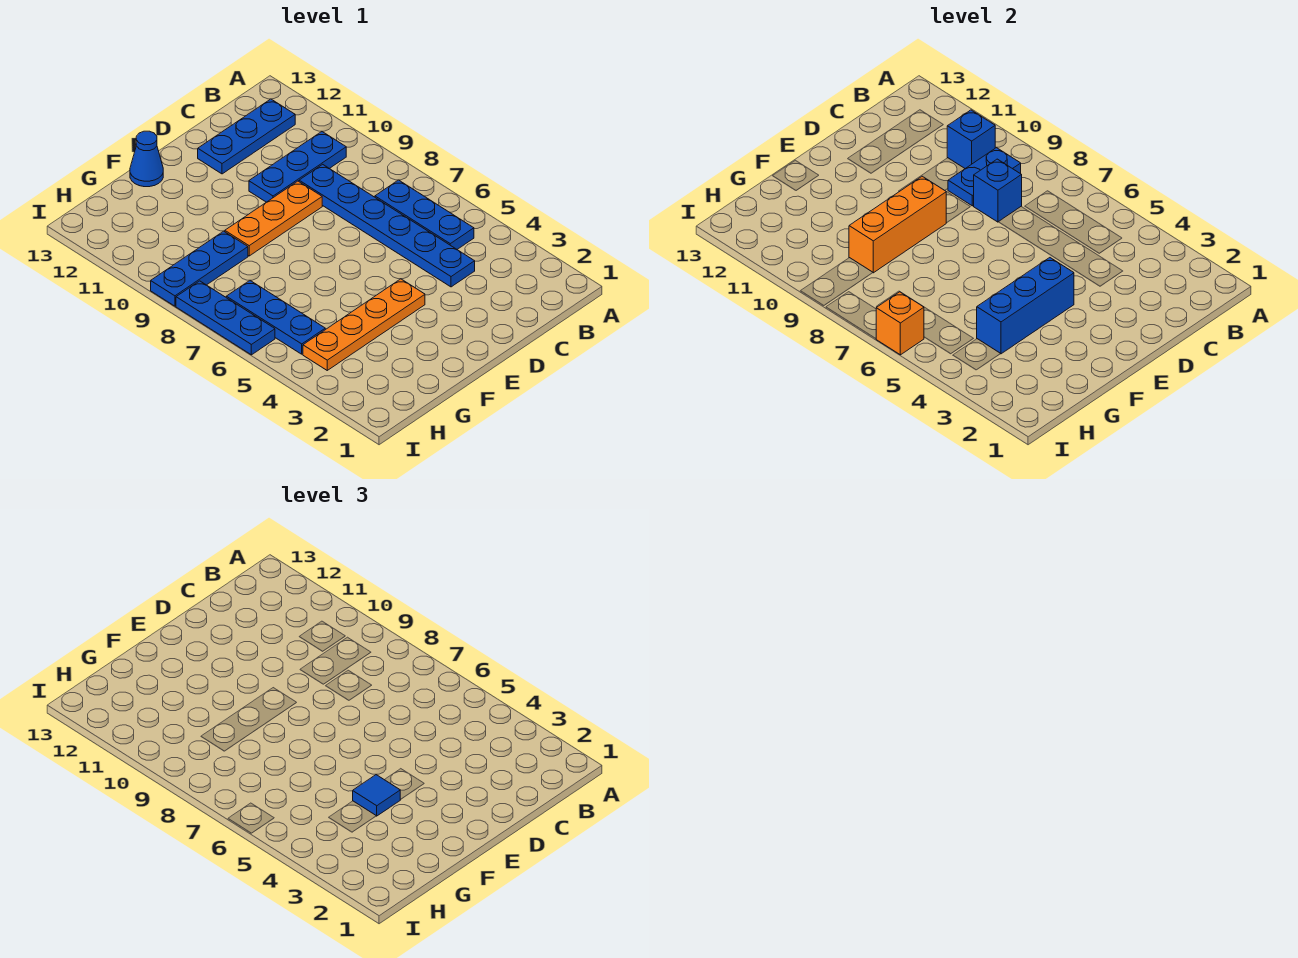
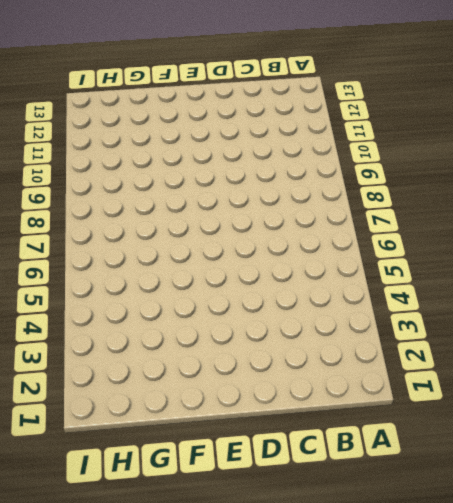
none -> blue plate B5:B7 level 1
none -> blue plate B10:D10 level 1
none -> blue plate B12:D12 level 1

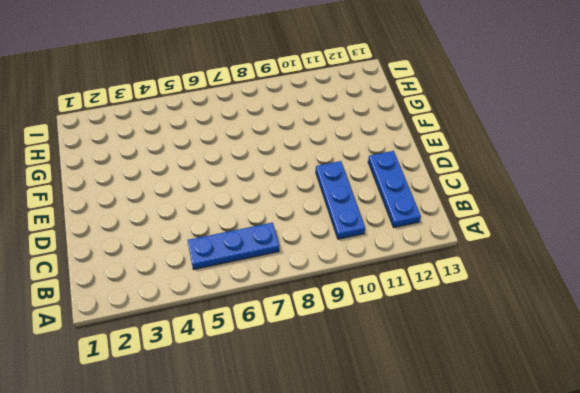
none -> blue plate C4:C9 level 1
none -> orange plate D9:F9 level 1
none -> orange plate E4:H4 level 1

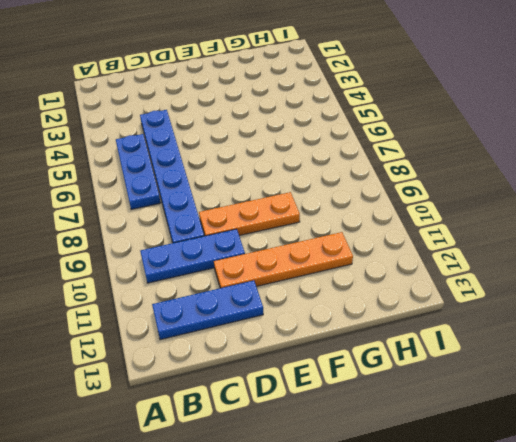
orange plate D11:G11 level 1 -> orange plate E4:H4 level 1
none -> blue cone F13 level 1
none -> blue plate G9:I9 level 1
none -> blue plate H5:H7 level 1

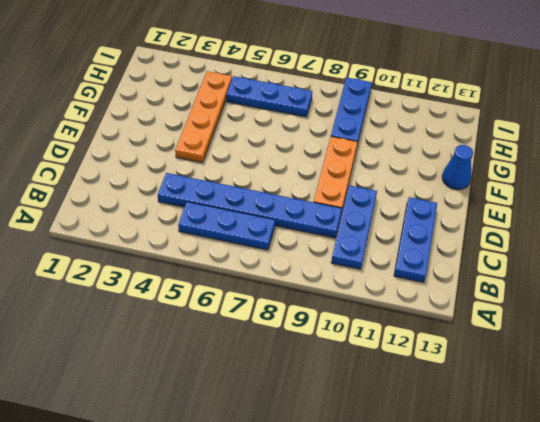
none -> blue plate I6:I8 level 1
none -> blue plate B9:C9 level 2
none -> blue brick B10 level 2

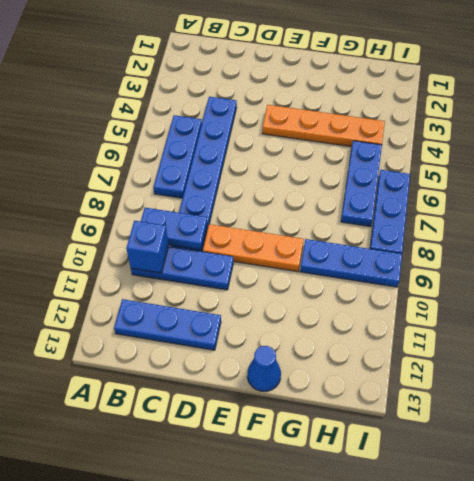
none -> blue brick C8 level 2
none -> blue brick E4:G4 level 2
none -> orange brick E9:G9 level 2

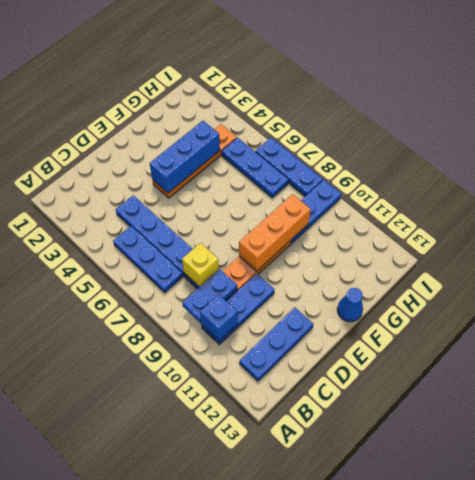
yellow brick C8 level 2 -> blue brick C8 level 2
none -> orange brick I6 level 2
none -> blue tile F4 level 3

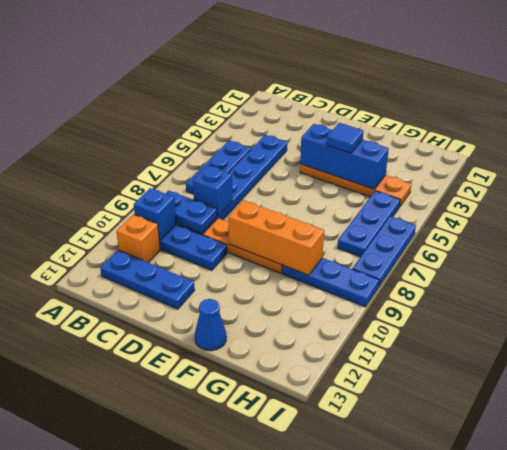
orange brick B11 level 1 -> orange brick I6 level 2

